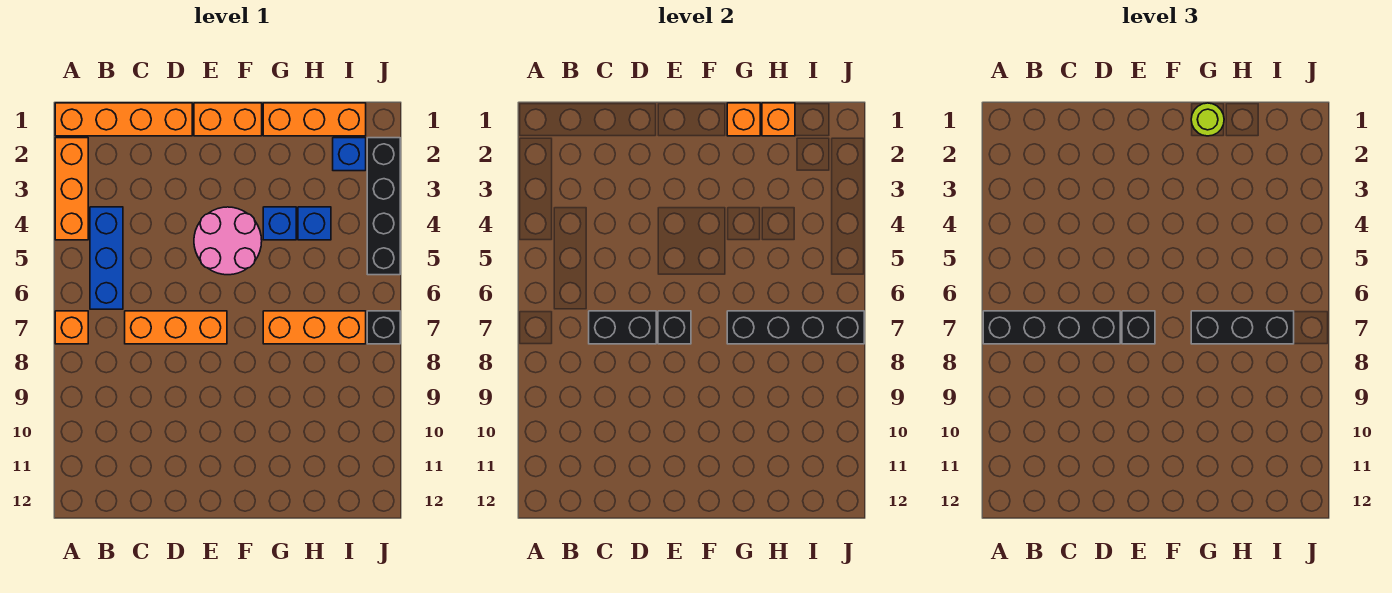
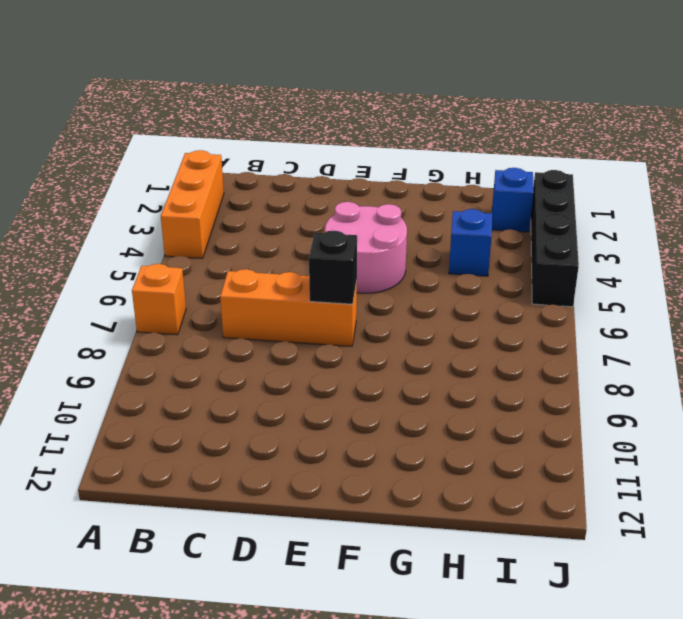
none -> orange brick A1:D1 level 1
none -> blue brick B4:B6 level 1
none -> orange brick E1:F1 level 1

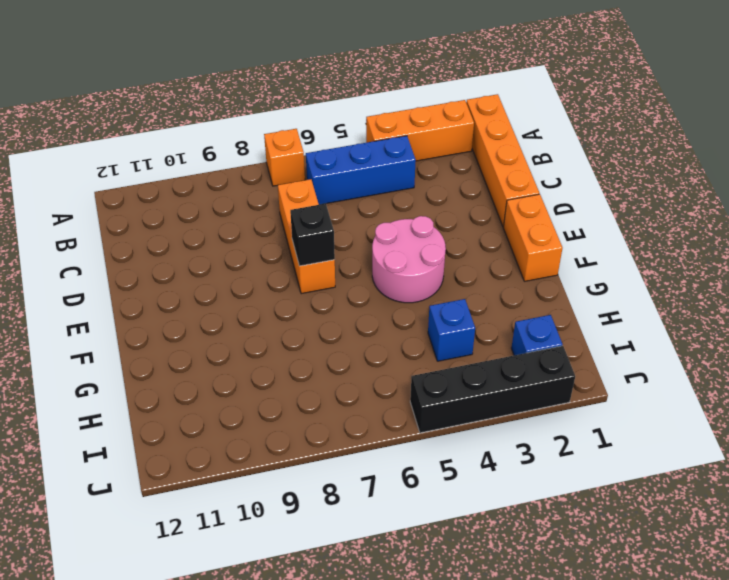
none -> orange brick G1:I1 level 1
none -> blue brick G4 level 1
none -> orange brick G7:I7 level 1

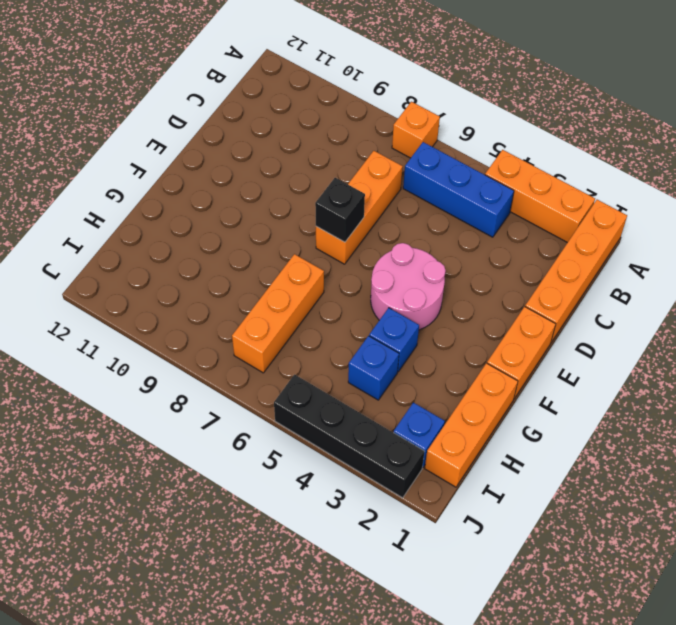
none -> black brick J7 level 1
none -> black brick C7:D7 level 2
none -> orange brick G1 level 2

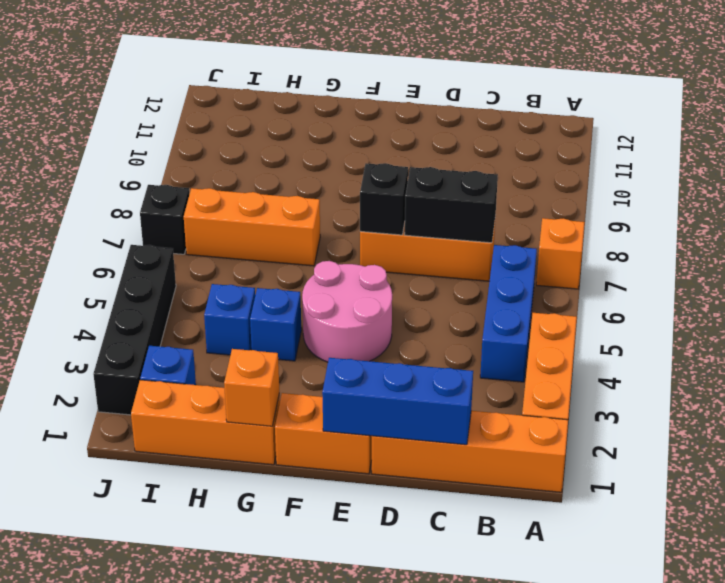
blue brick C1:E1 level 2 -> none
none -> black brick G7:J7 level 2
none -> orange brick H1 level 2
none -> black brick A7:D7 level 3

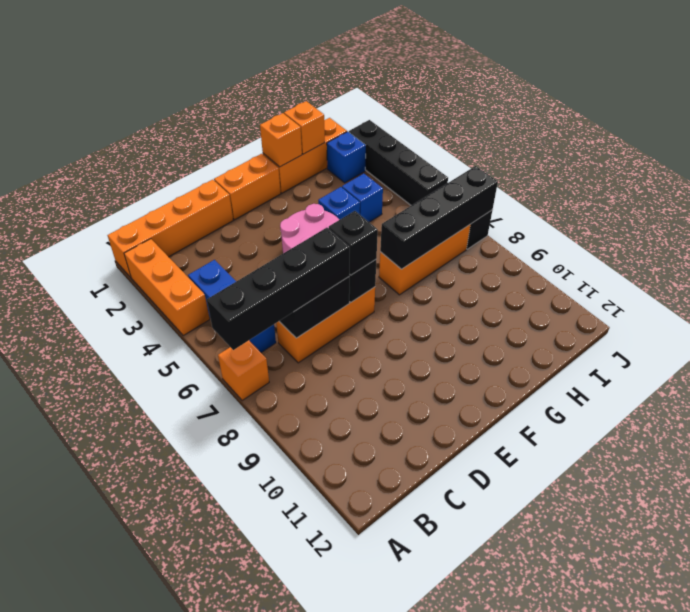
none -> lime round brick G1 level 3
none -> black brick G7:I7 level 3

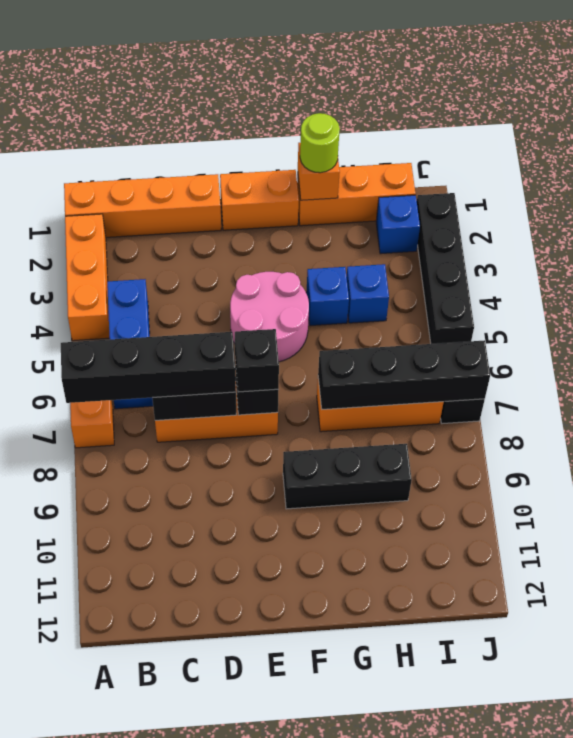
black brick F9:H9 level 1 -> black brick G7:I7 level 3
none -> orange brick H1 level 2

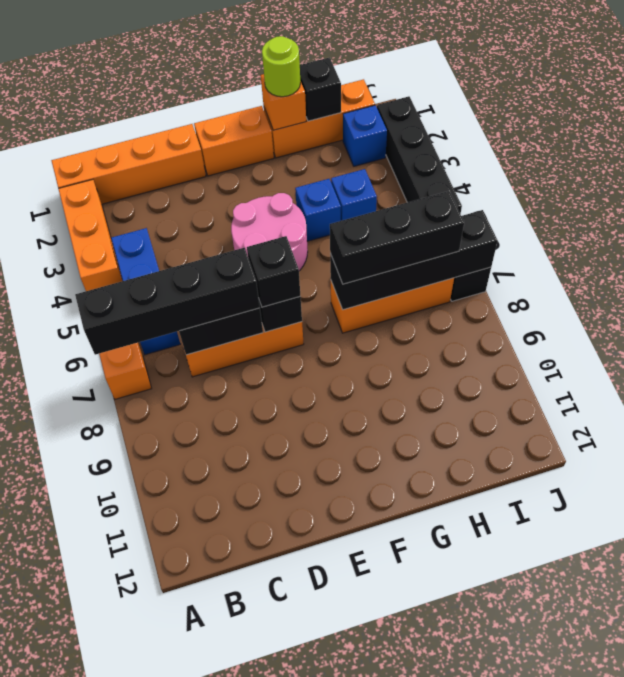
black brick H1 level 2 -> orange brick H1 level 2

